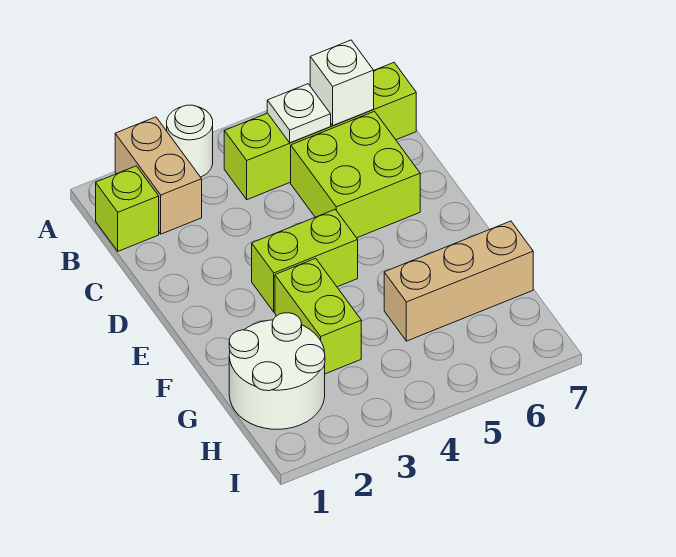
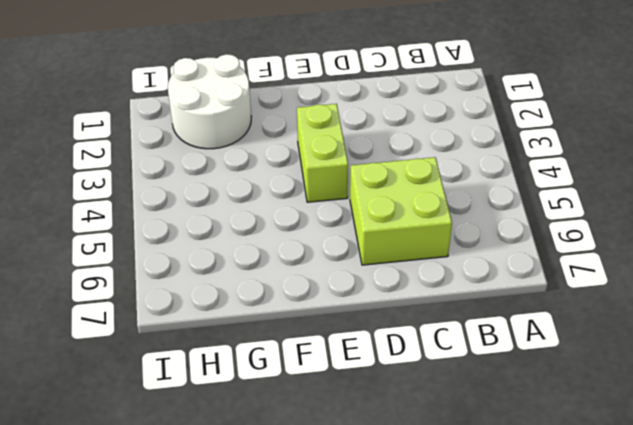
none -> tan brick A2:B2 level 1
none -> white round brick A3 level 1

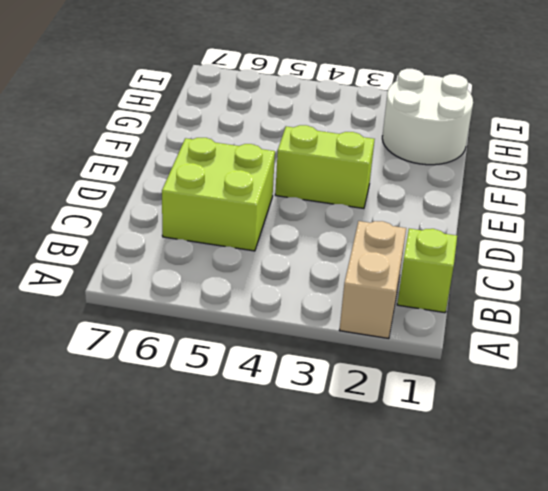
none -> white round brick A3 level 1
none -> lime brick B4:B7 level 1

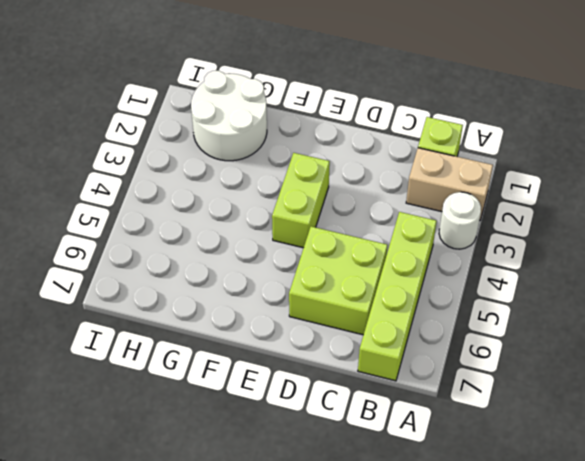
none -> lime brick F3:G3 level 1
none -> tan brick G5:G7 level 1

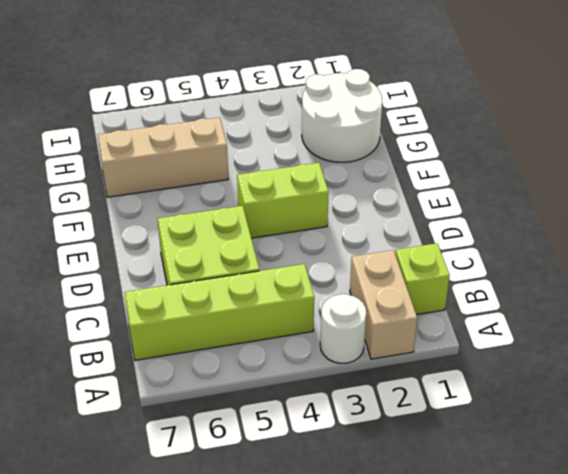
none -> lime brick F3:G3 level 1
none -> white plate B5 level 2

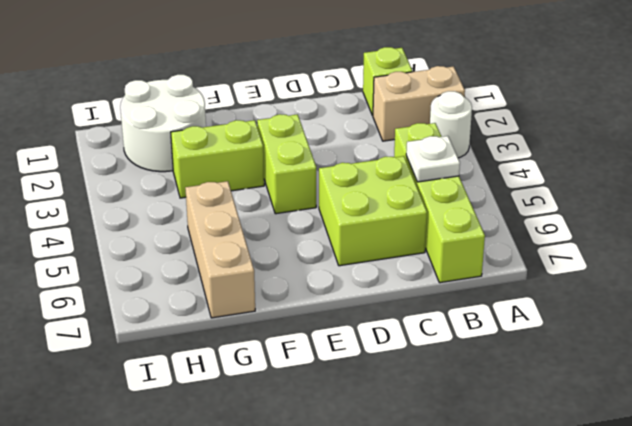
none -> white brick B6 level 2

